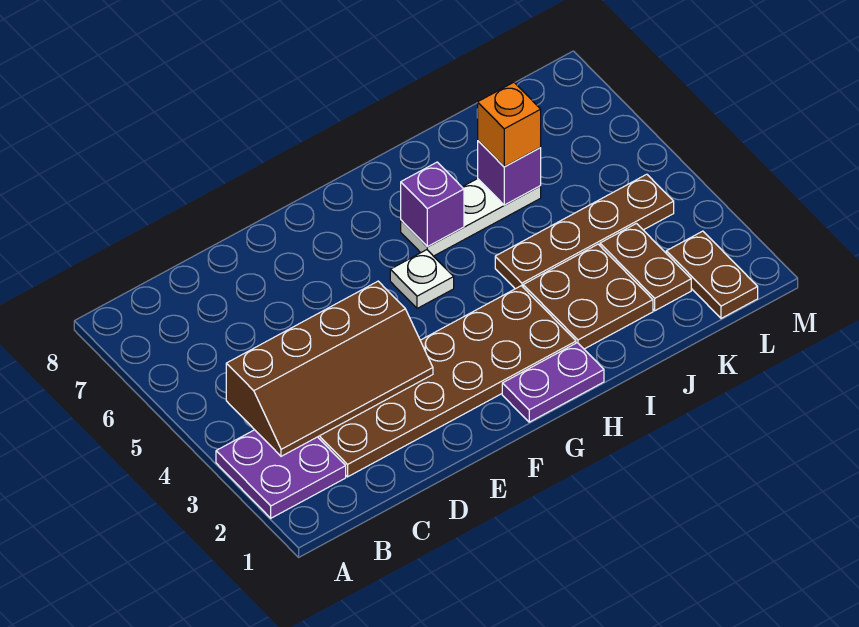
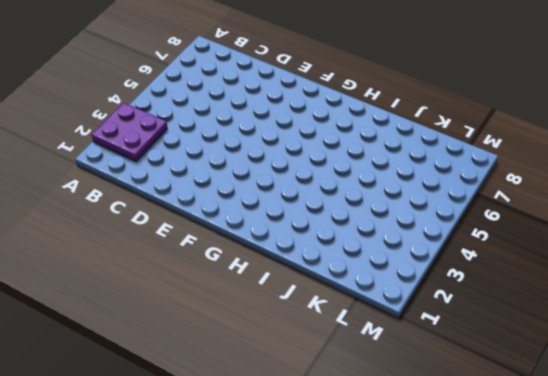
none -> brown plate C2:H3 level 1
none -> purple plate G1:H1 level 1
none -> white plate G5 level 1

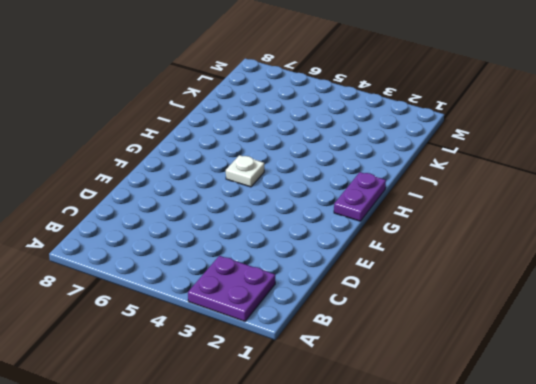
none -> brown plate C2:H3 level 1
none -> white plate H6:J6 level 1
none -> brown plate I2:J3 level 1

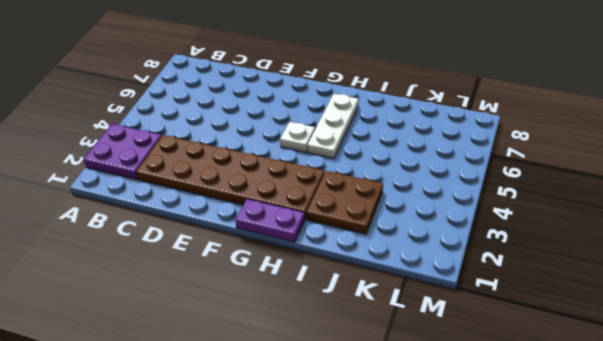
white plate H5:H7 level 1 -> white plate H6:J6 level 1
none -> brown plate I4:L4 level 1
none -> brown plate K2:K3 level 1
none -> brown plate L1:L2 level 1

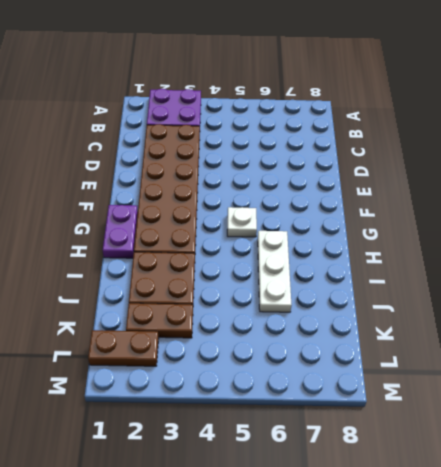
none -> brown plate I4:L4 level 1
none -> brown slope B3:E4 level 2 top 4
none -> purple brick H6 level 2

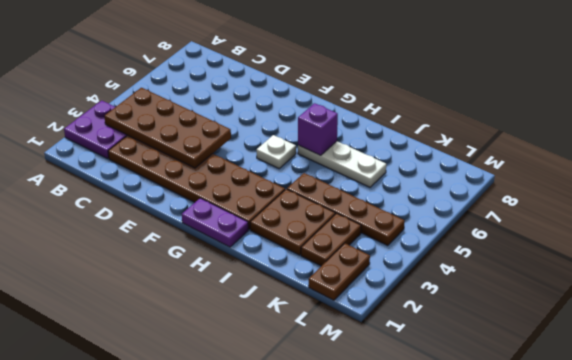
brown plate B3:E4 level 2 -> brown slope B3:E4 level 2 top 4
none -> purple brick J6 level 2
none -> orange brick J6 level 3

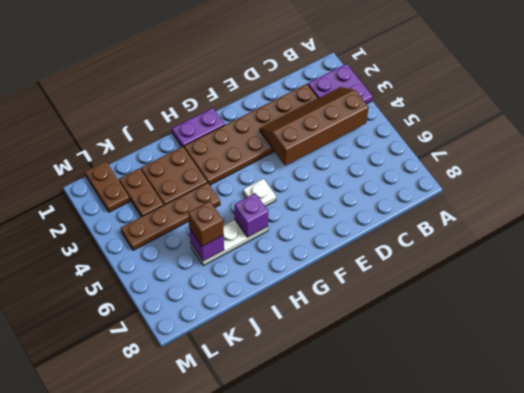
brown brick J6 level 3 -> orange brick J6 level 3

